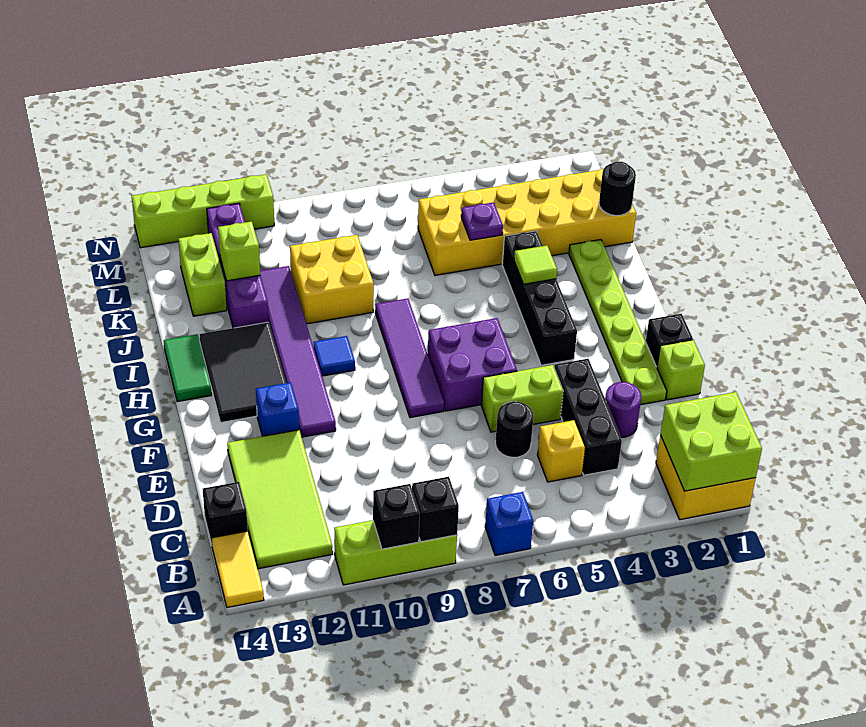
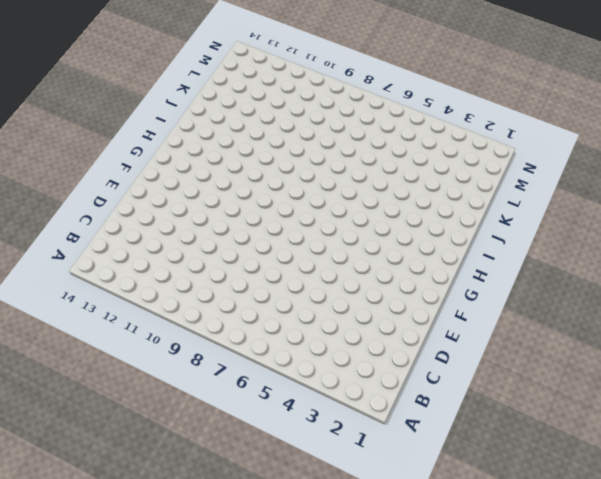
none -> yellow brick A1:B2 level 1
none -> blue brick A7 level 1
none -> lime brick A9:A11 level 1
none -> yellow tile A14:B14 level 1

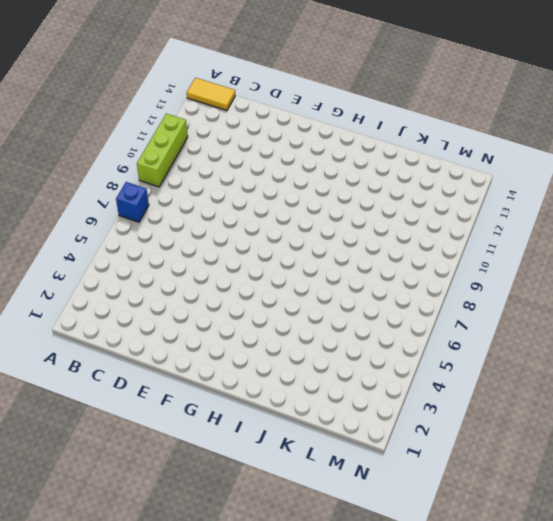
none -> yellow brick A1:B2 level 1
none -> lime tile B12:E13 level 1
none -> black brick C4:E4 level 1
none -> yellow brick C5 level 1

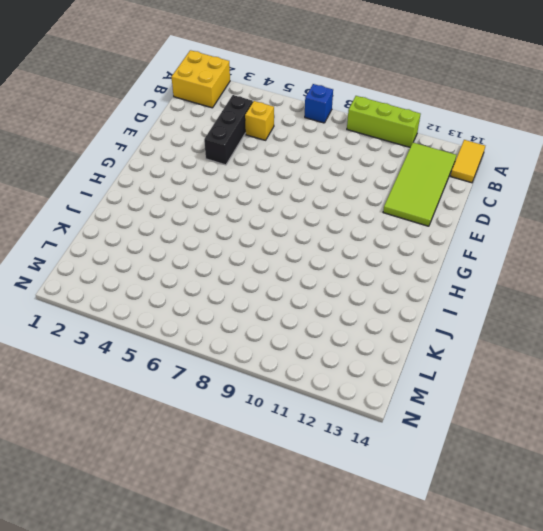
none -> black brick C14 level 1
none -> purple round brick D3 level 1
none -> black round brick D6 level 1
none -> lime brick E1 level 1

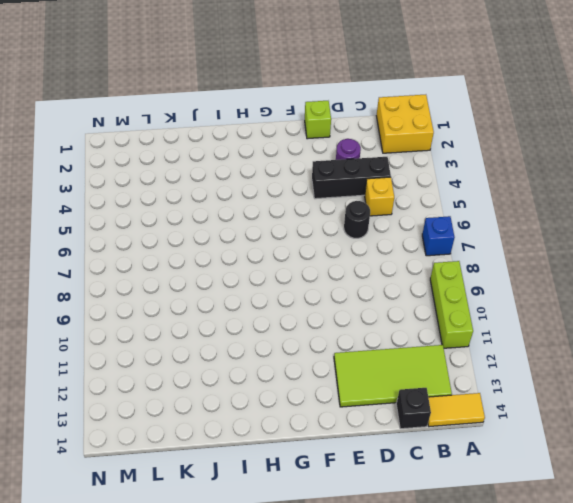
none -> lime plate E2:J2 level 1
none -> lime brick E5:E6 level 1
none -> black brick F1 level 1
none -> purple brick F6:G7 level 1

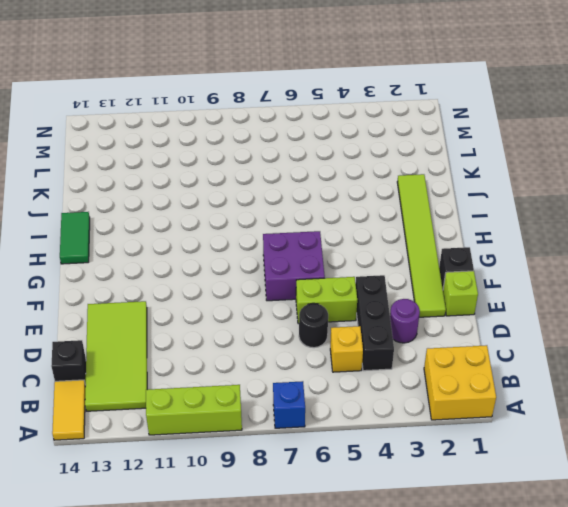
lime tile E2:J2 level 1 -> lime plate E2:J2 level 1
none -> purple tile F8:I8 level 1
none -> purple tile F11:K11 level 1
none -> blue brick F12 level 1
none -> black brick G4:J4 level 1

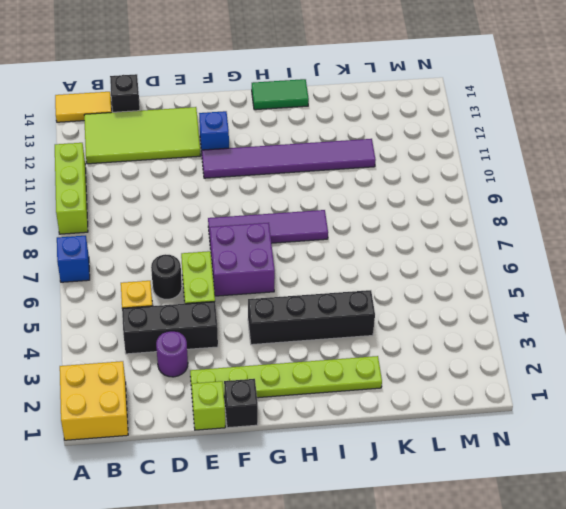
none -> black tile G12:I13 level 1
none -> blue tile H10 level 1
none -> yellow brick J9:K10 level 1
none -> purple brick J12:M12 level 1

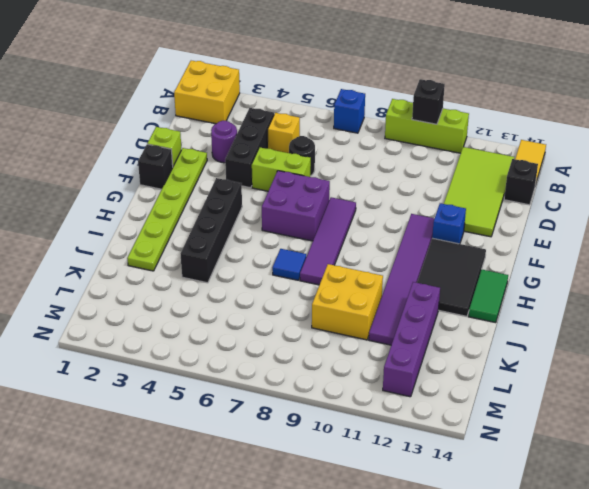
blue tile I7 level 1 -> blue tile H10 level 1
none -> yellow brick K1:L6 level 1
none -> lime brick K13:L13 level 1
none -> lime brick N11:N14 level 1
none -> lime brick A1:B2 level 2

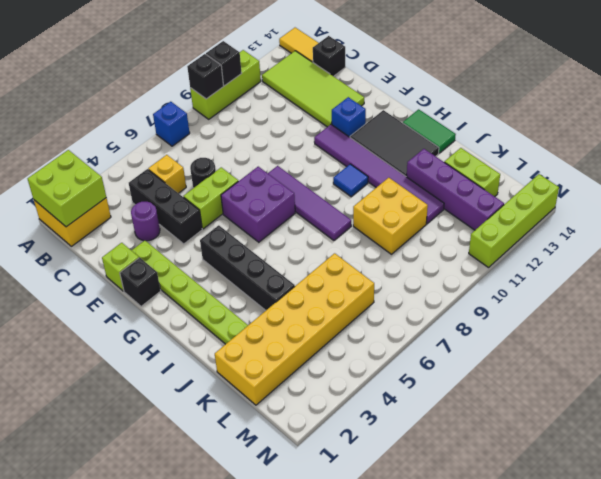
none -> lime tile I4 level 2
none -> black round brick K1 level 2
none -> purple plate K5 level 2
none -> lime brick K12 level 2

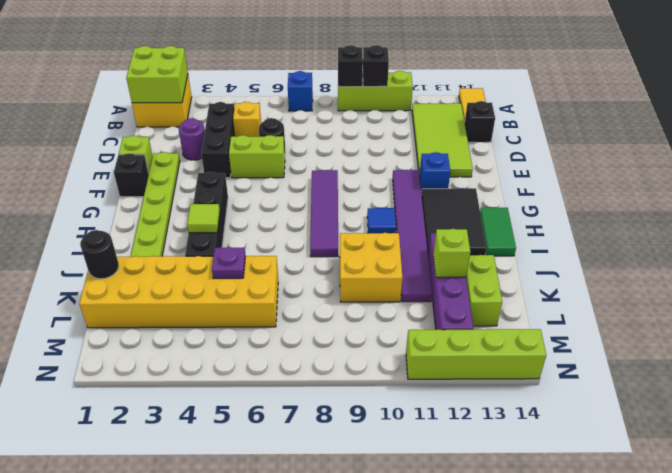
none -> purple brick F6:G7 level 1

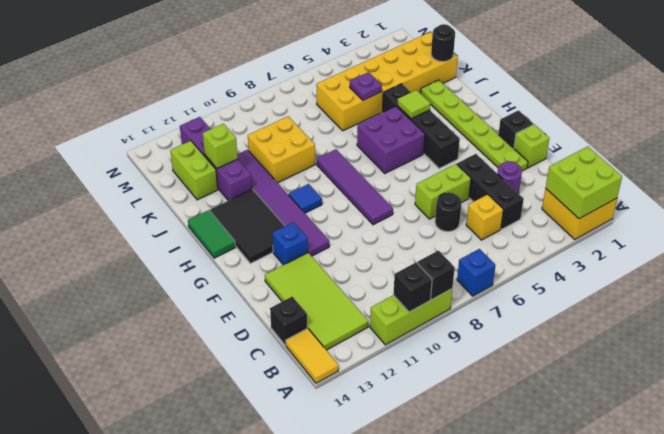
purple brick H5:I6 level 1 -> purple brick F6:G7 level 1
none -> lime brick N11:N14 level 1

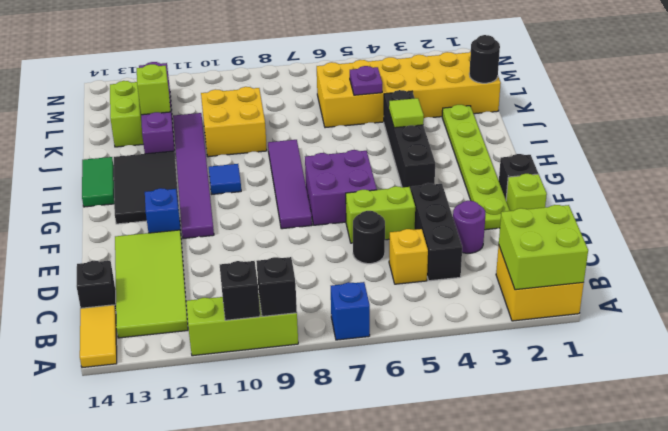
none -> lime brick N11:N14 level 1

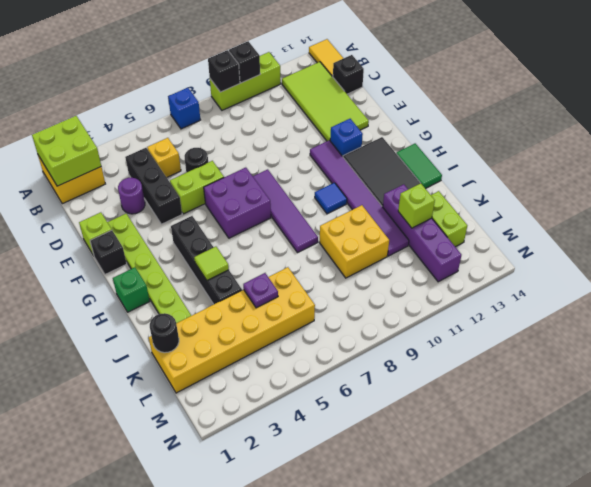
green brick H1 level 1 -> none
none -> lime brick N11:N14 level 1

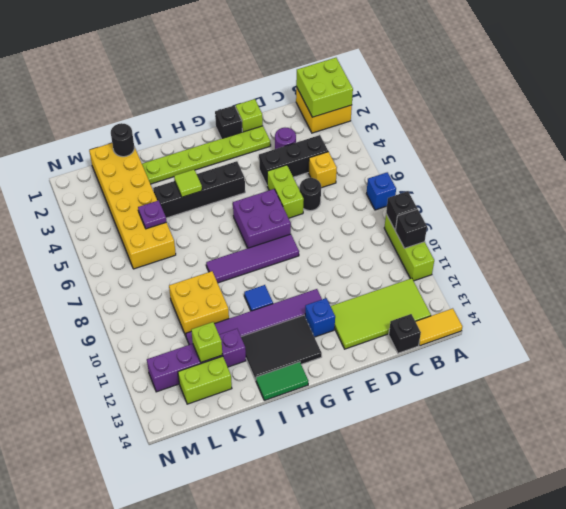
none -> lime brick N11:N14 level 1

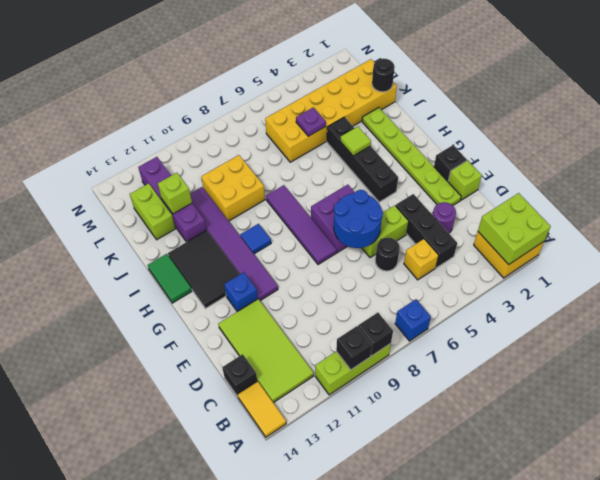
blue round brick E6:F7 level 2 -> none
none -> lime brick N11:N14 level 1

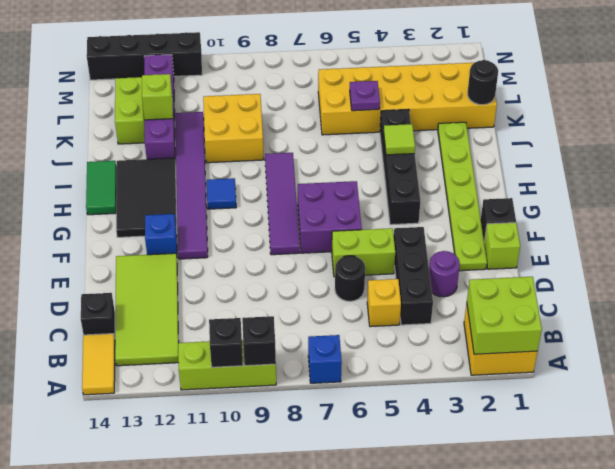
black brick N11:N14 level 1 -> lime brick N11:N14 level 1

